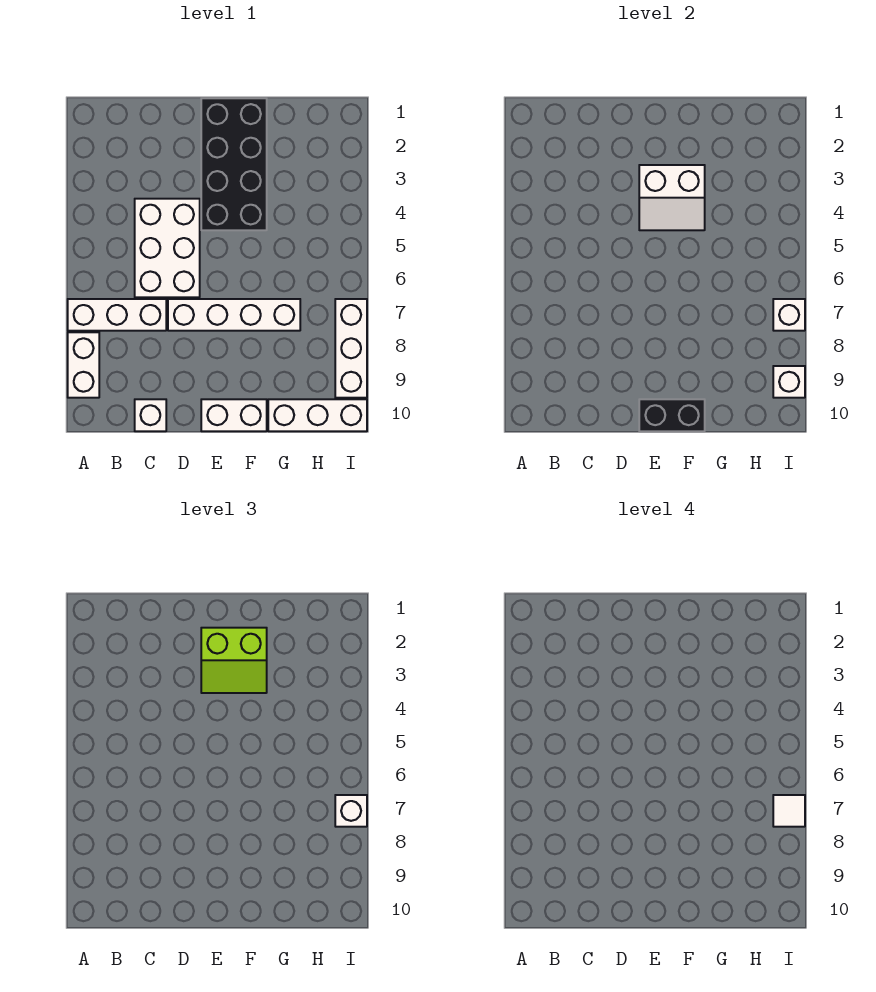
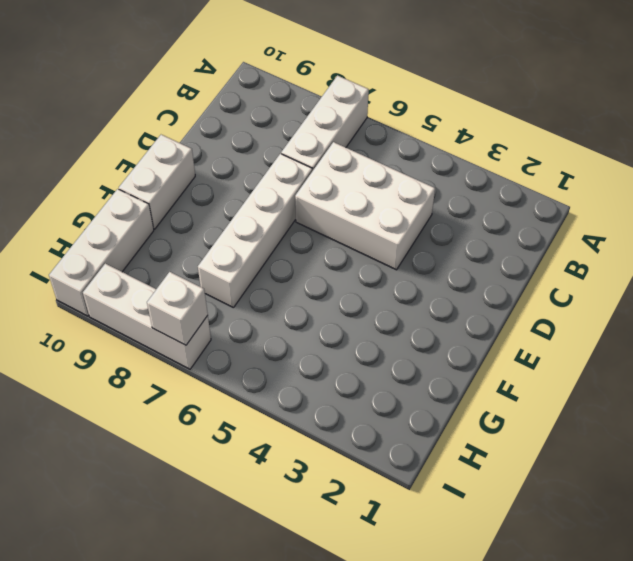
none -> white brick A8:A9 level 1
none -> white brick C10 level 1
none -> black brick E1:F4 level 1

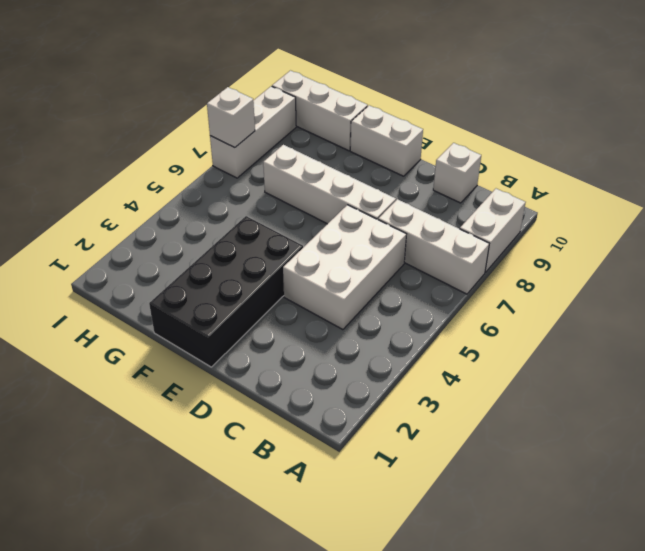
none -> white slope E3:F4 level 2 top 3
none -> black brick E10:F10 level 2
none -> white brick I9 level 2

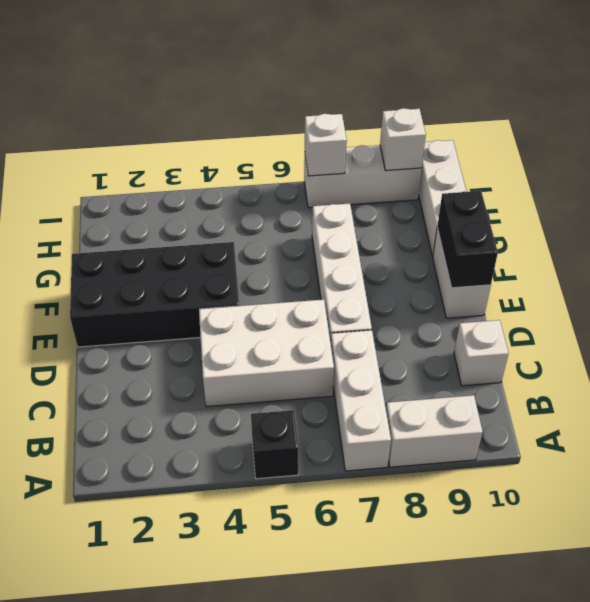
black brick A5 level 1 -> none
none -> white slope E3:F4 level 2 top 3
none -> lime slope E2:F3 level 3 top 2
none -> white brick I7 level 3

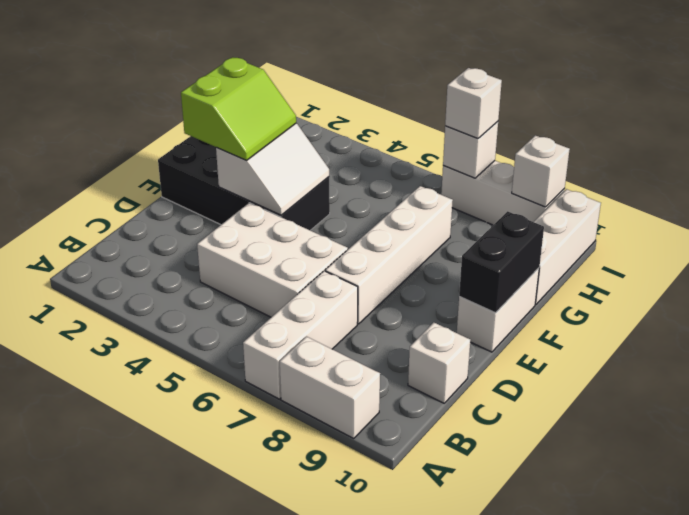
none -> white tile I7 level 4

